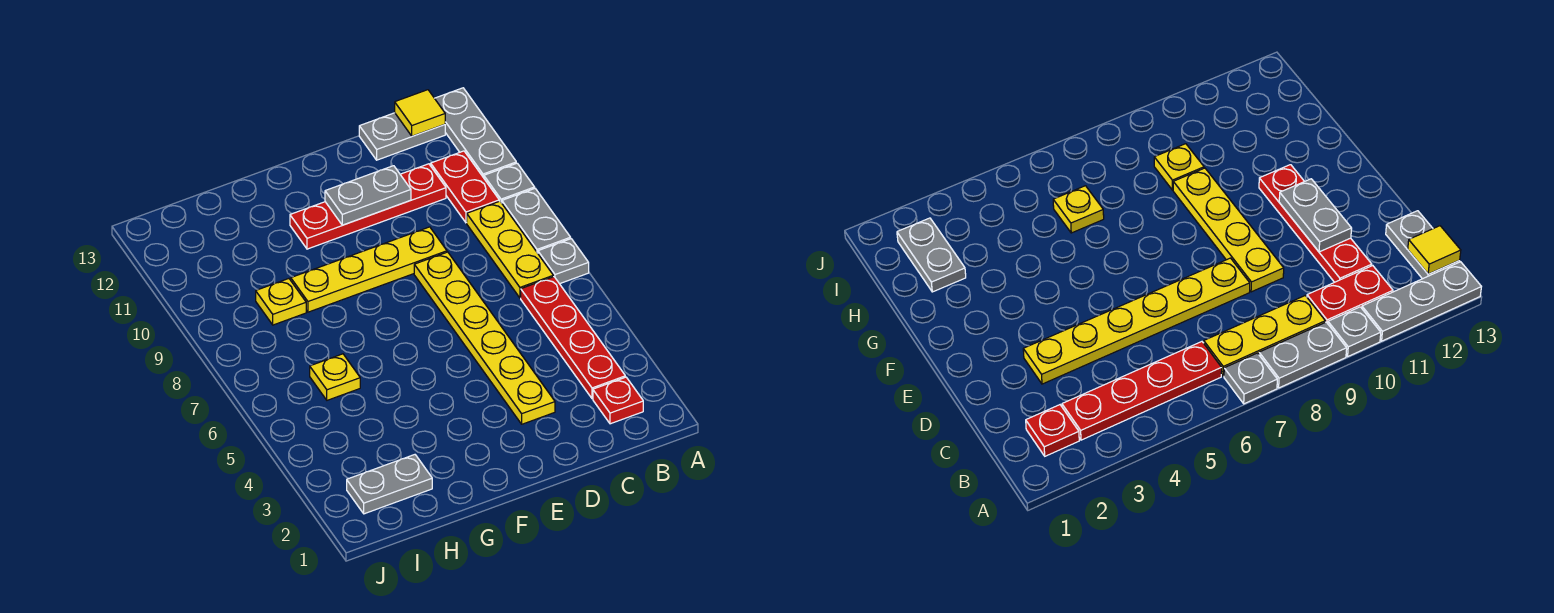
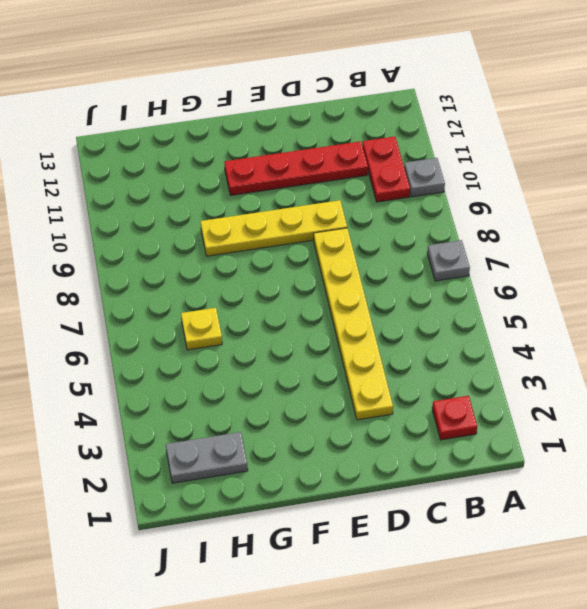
none -> grey plate A8:A9 level 1
none -> grey plate A11:A13 level 1
none -> red plate B3:B6 level 1

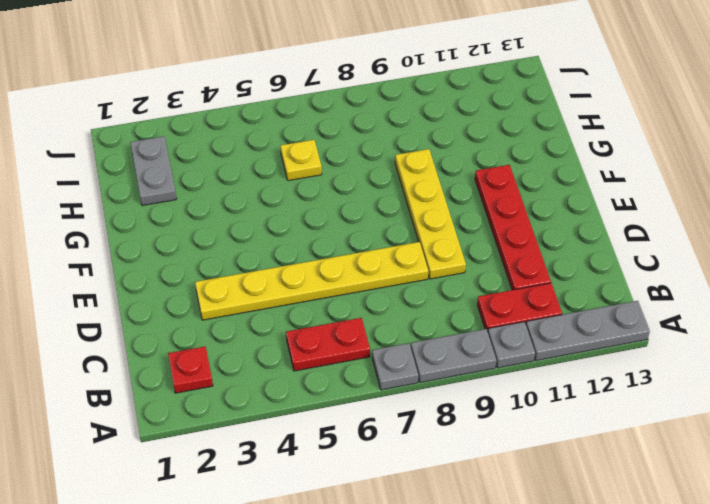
red plate B5:B6 level 1 -> red plate B3:B6 level 1
none -> yellow plate B7:B9 level 1
none -> grey plate B13:C13 level 1
none -> yellow plate H9 level 1

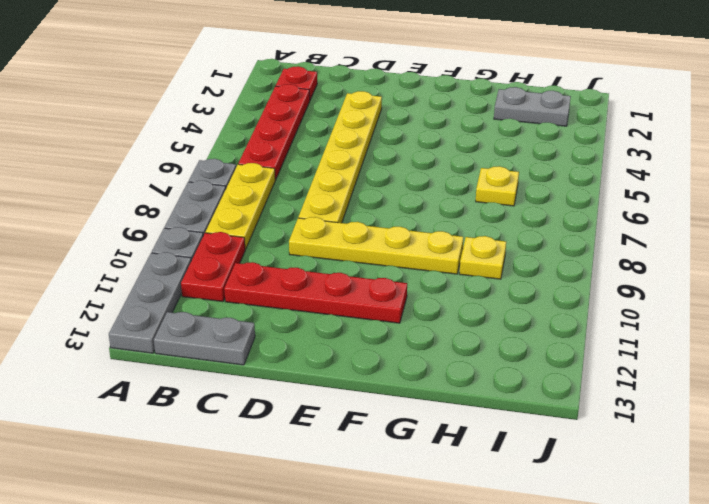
none -> yellow tile B13 level 2
none -> grey plate D11:E11 level 2

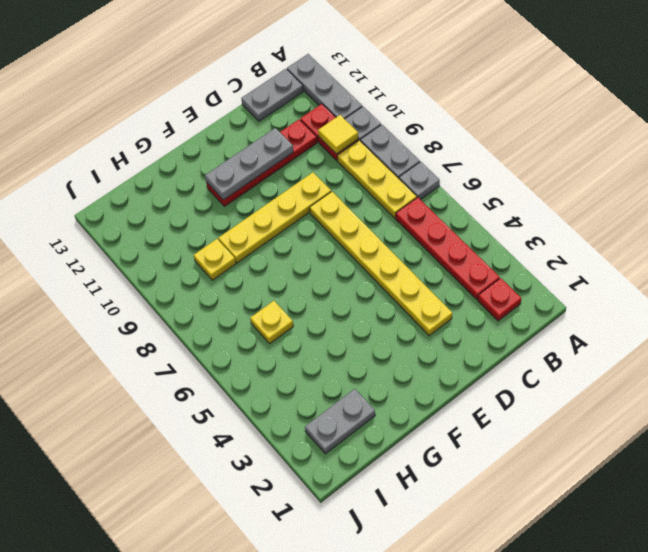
yellow tile B10 level 2 -> yellow tile B13 level 2
grey plate D11:F11 level 2 -> grey plate D11:E11 level 2

